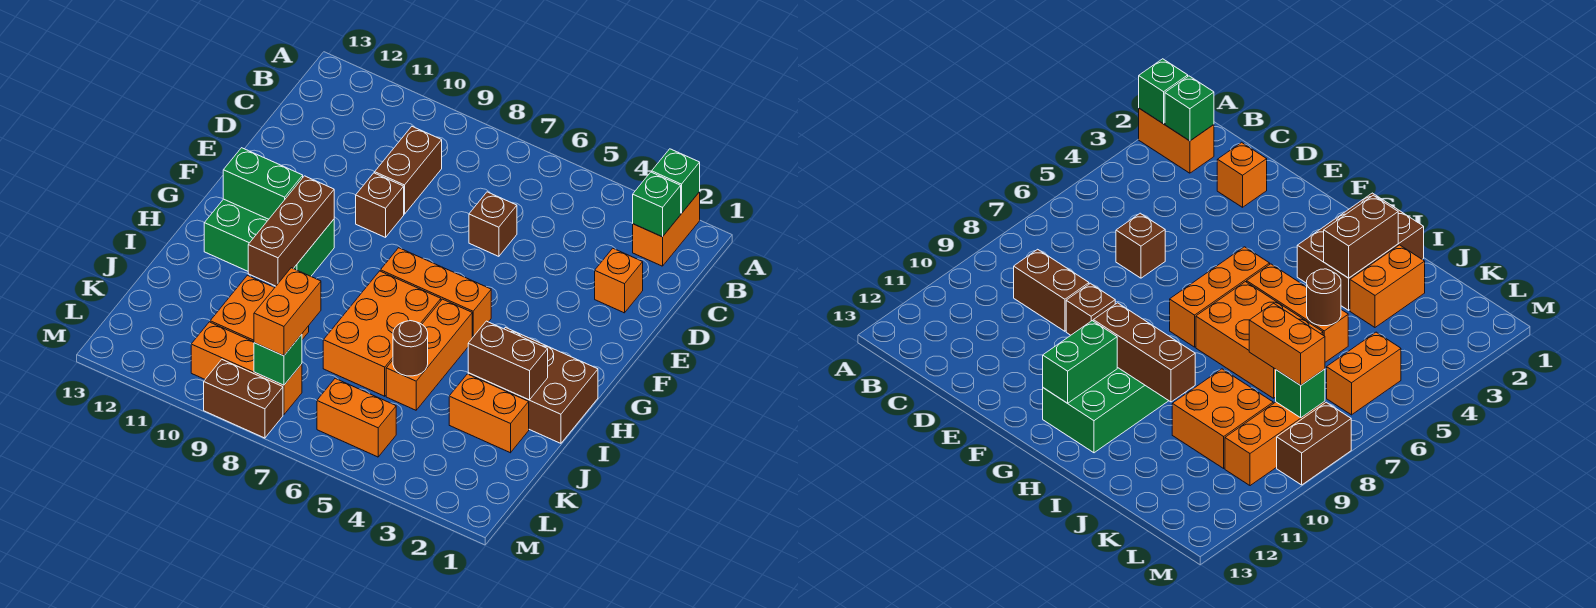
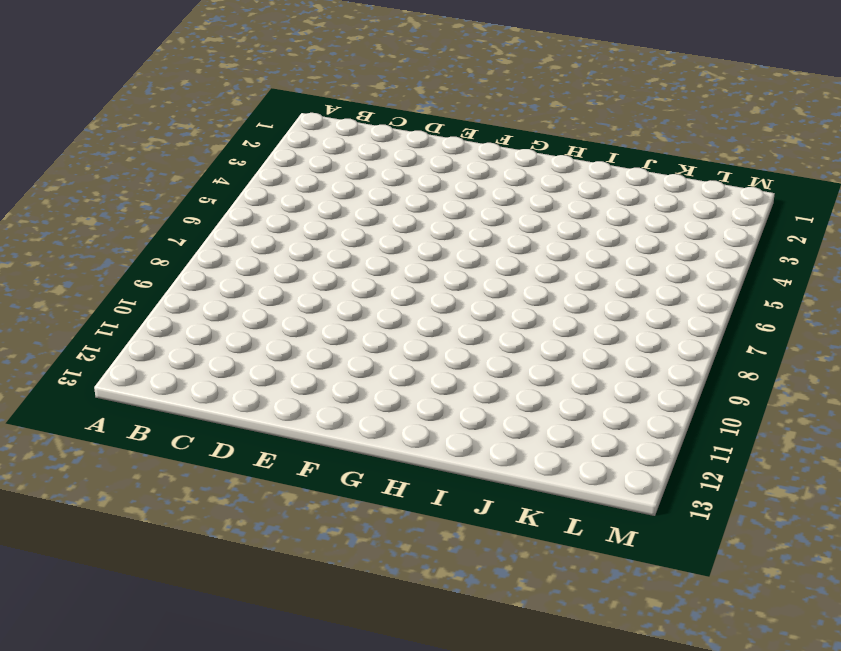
none -> orange brick A2:B2 level 1
none -> brown brick C9:D9 level 1
none -> orange brick D2 level 1

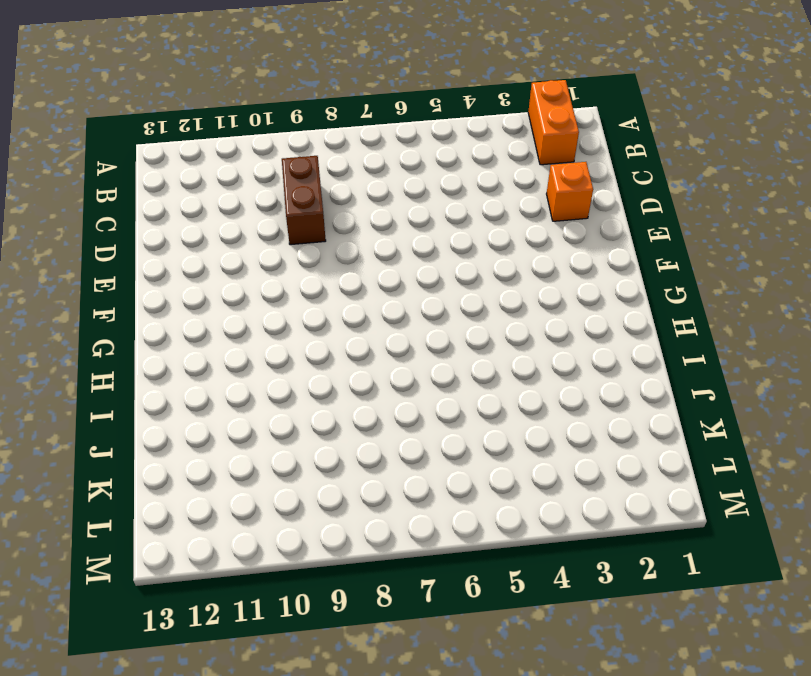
none -> brown brick D6 level 1
none -> brown brick E9 level 1
none -> orange brick G5:G7 level 1

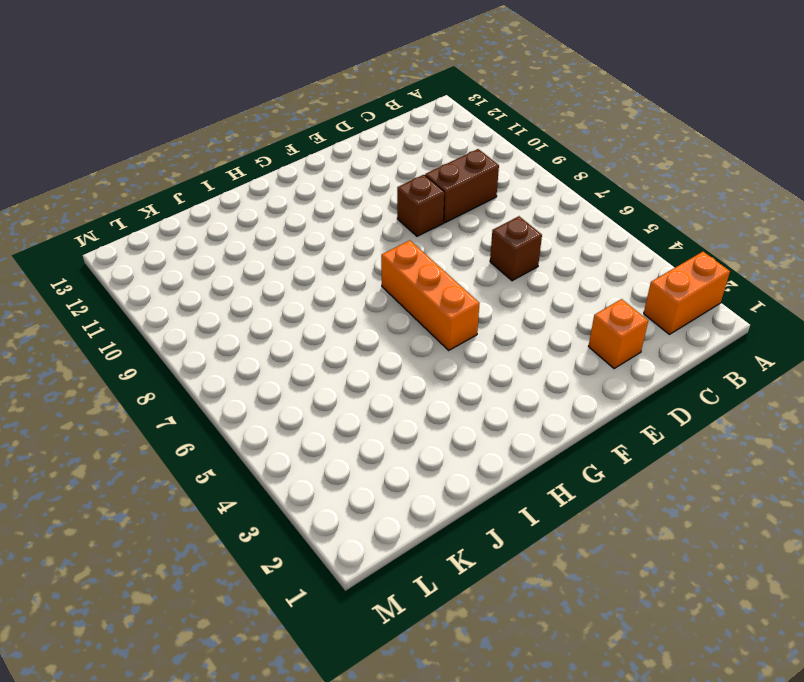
none -> green brick G10:H12 level 1
none -> brown brick H1:I3 level 1
none -> orange brick H5:J5 level 1

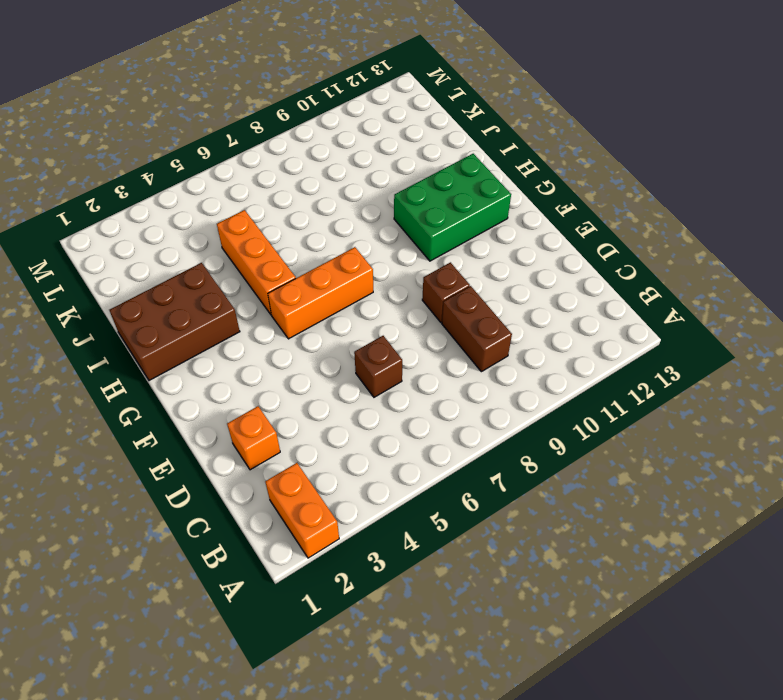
none -> orange brick H6:J7 level 1
none -> orange brick J2:J3 level 1
none -> orange brick J9:K10 level 1

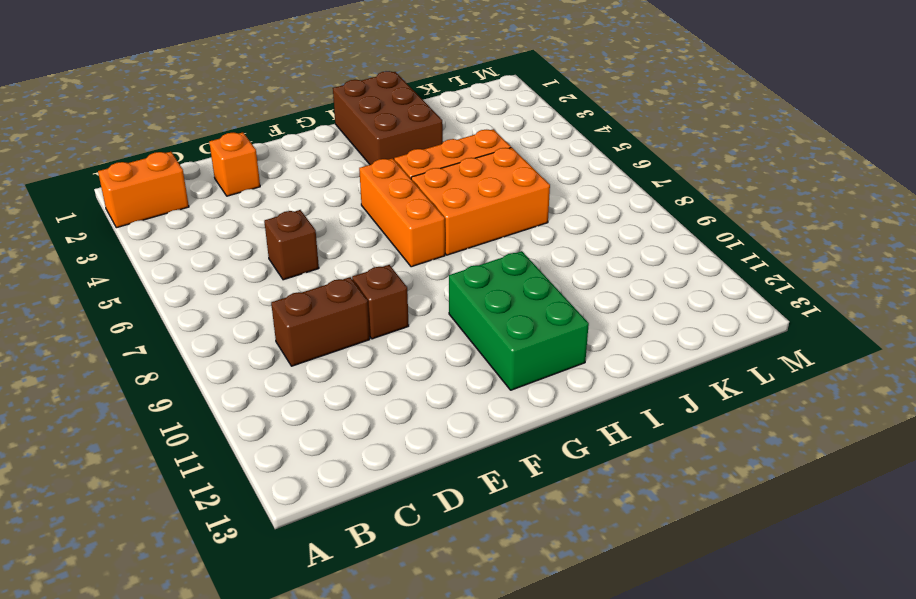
none -> orange brick J2:J3 level 1
none -> orange brick J9:K10 level 1
none -> orange brick L5:L6 level 1

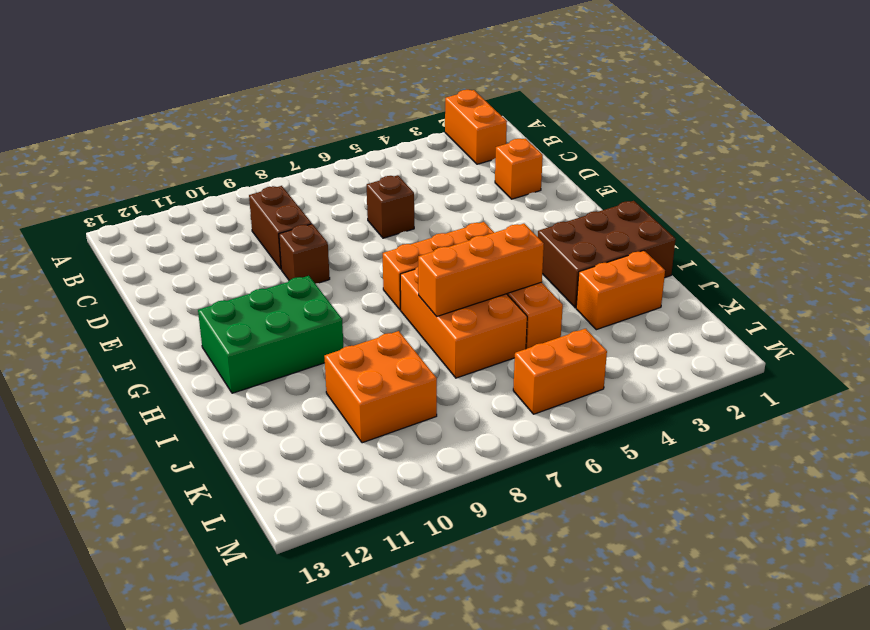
orange brick I5:I7 level 2 -> orange brick L8:L10 level 1
none -> brown brick M8:M9 level 1
none -> green brick A2 level 2
none -> green brick B2 level 2

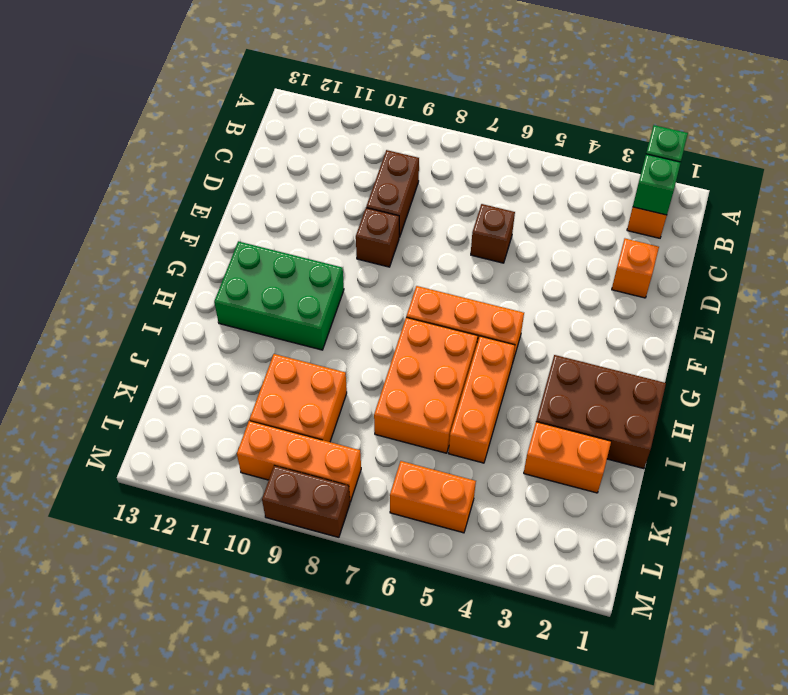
none -> brown brick G10:I10 level 2
none -> green brick G11:G12 level 2
none -> brown brick I2:I3 level 2

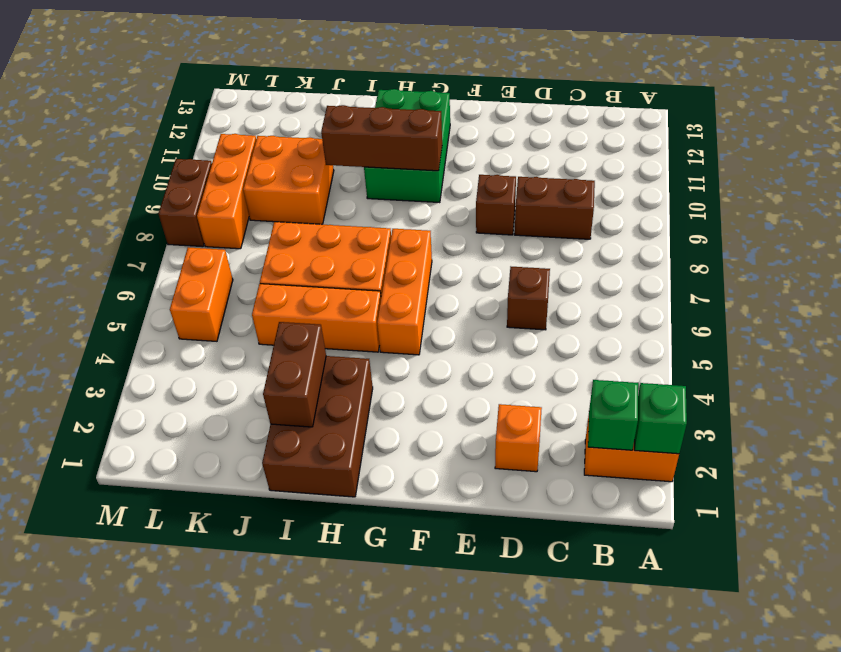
none -> orange brick J2:J3 level 1
none -> green brick G11:G12 level 2
none -> brown round brick J5 level 2

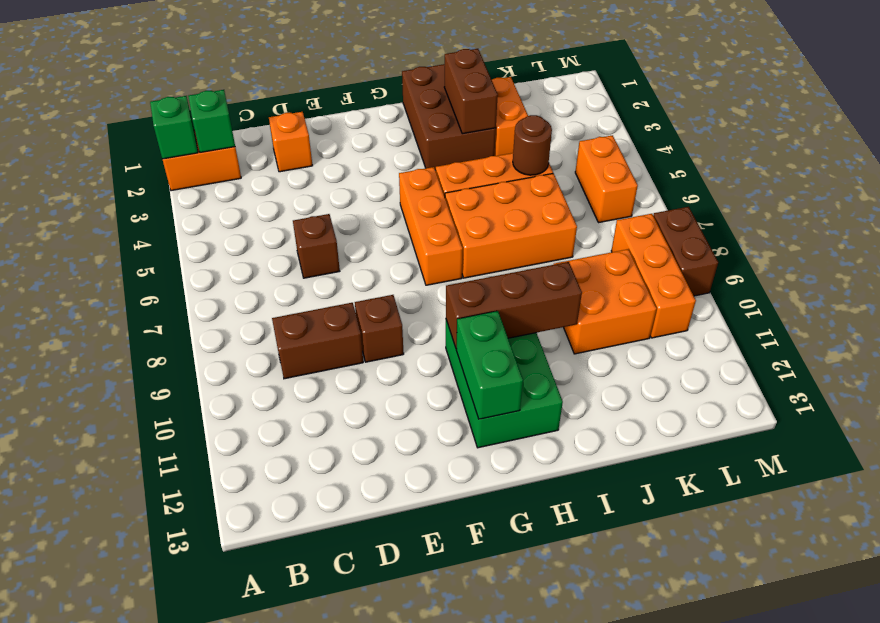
none -> green brick L8 level 2
none -> orange brick K8:L8 level 3

